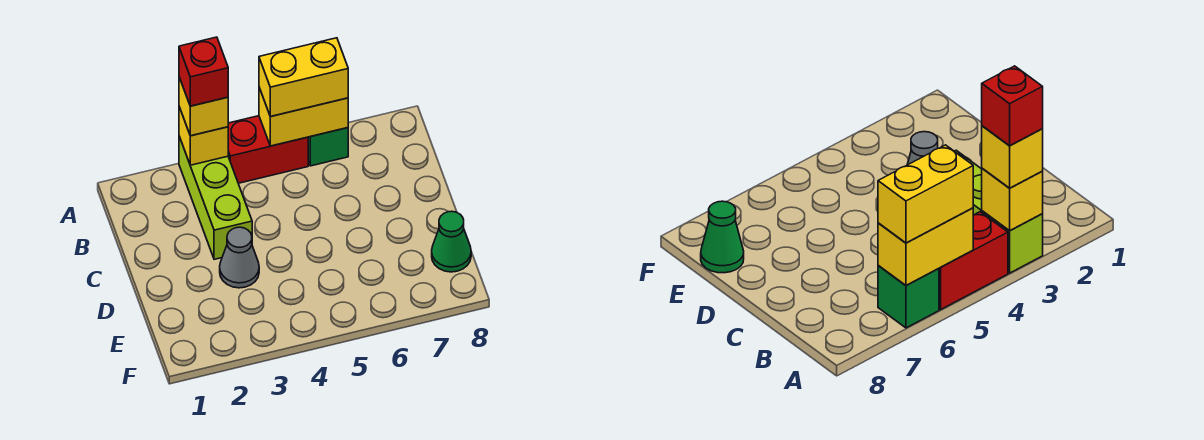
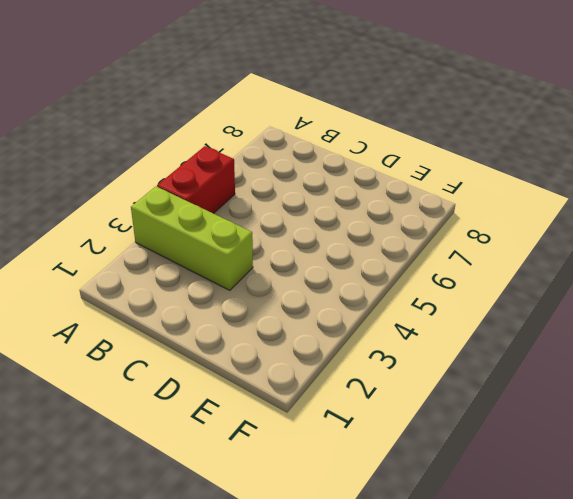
none -> green brick A6 level 1
none -> grey cone D3 level 1

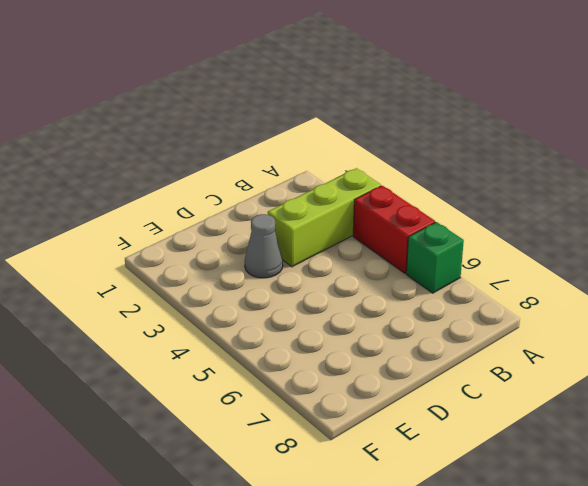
none -> green cone E8 level 1
none -> yellow brick A3 level 2

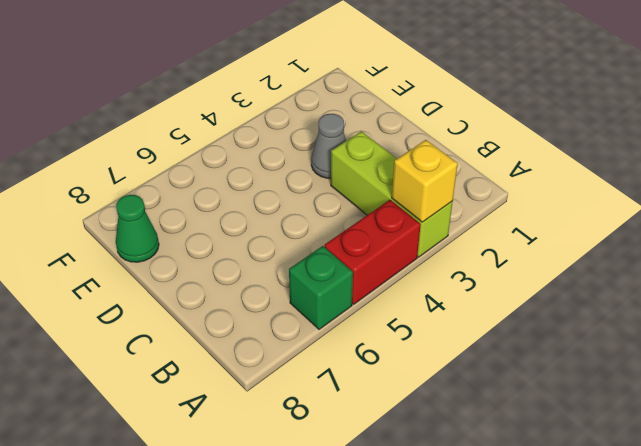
none -> yellow brick A5:A6 level 2
none -> yellow brick A3 level 3

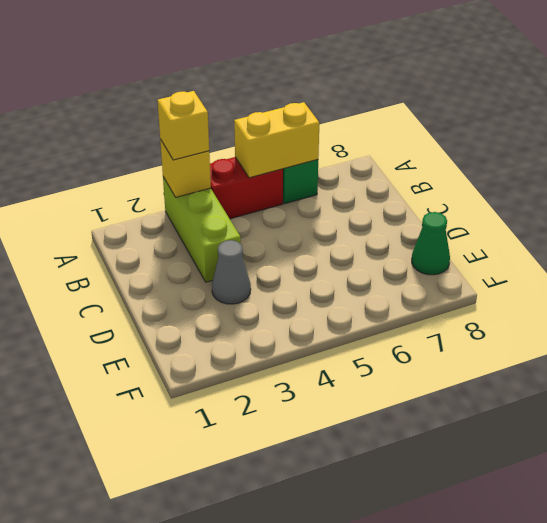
none -> yellow brick A5:A6 level 3
none -> red brick A3 level 4

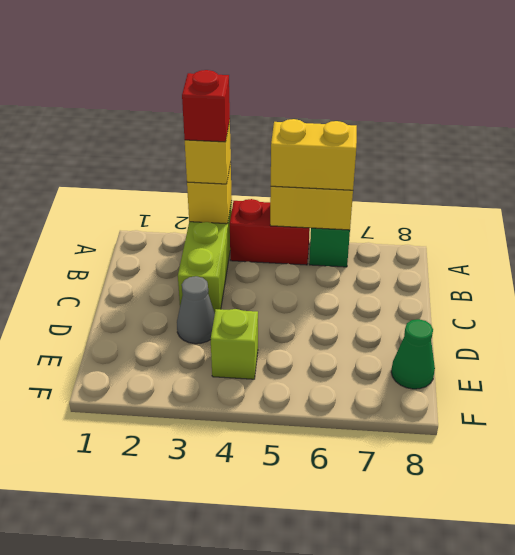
lime brick E4 level 1 -> none

